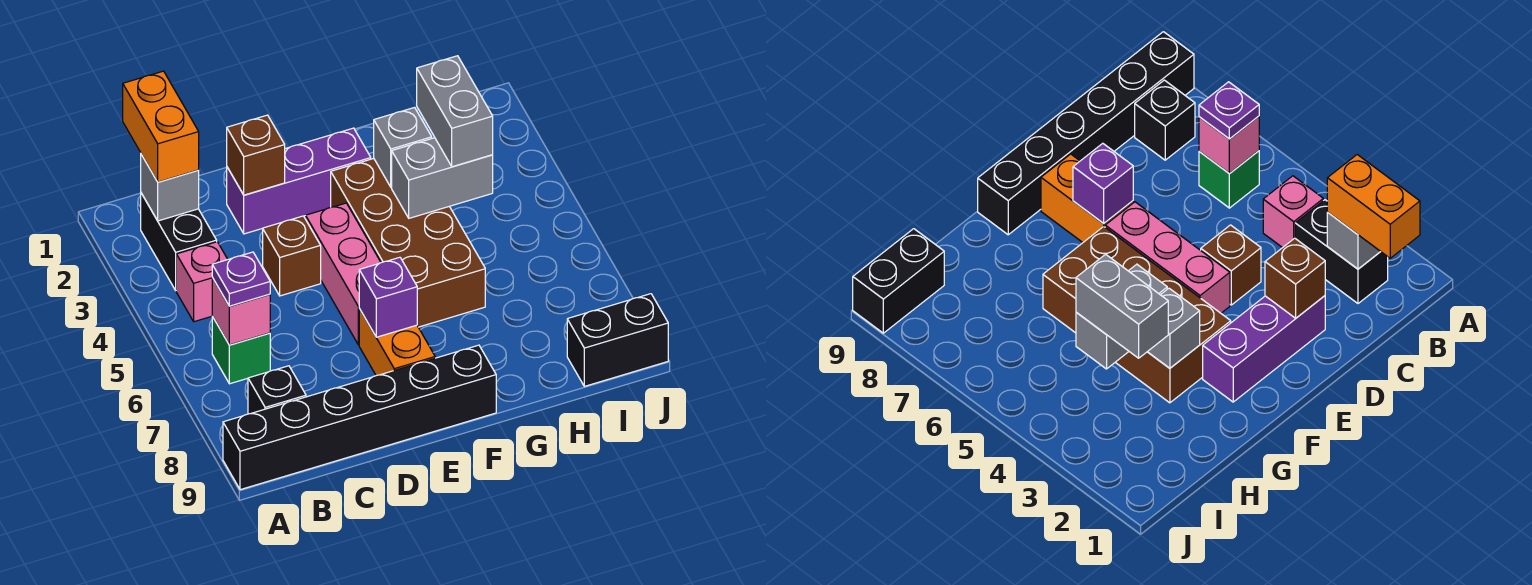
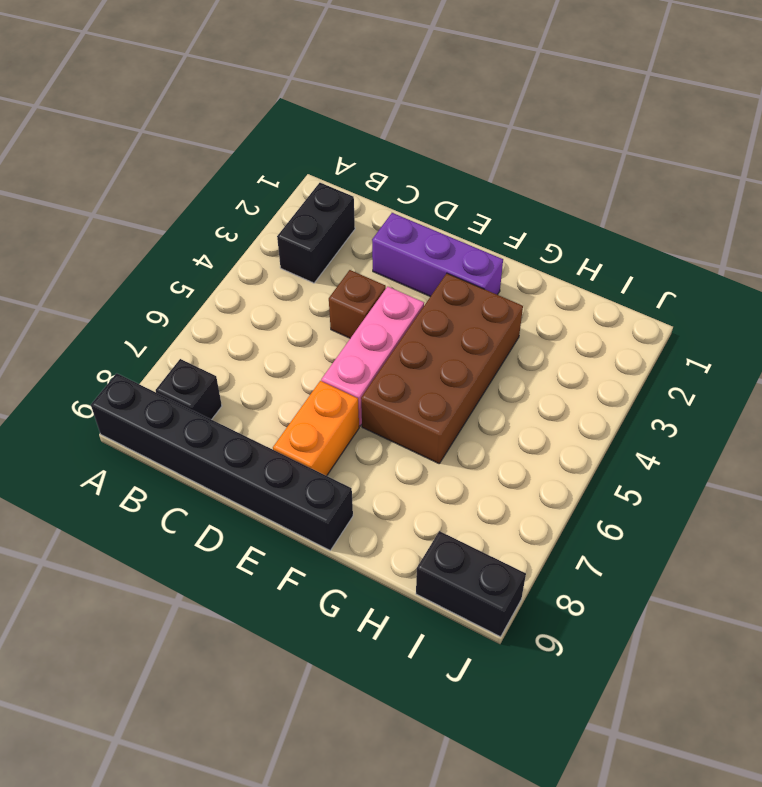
none -> pink brick B4 level 1
none -> green brick B6 level 1
none -> grey brick B2 level 2

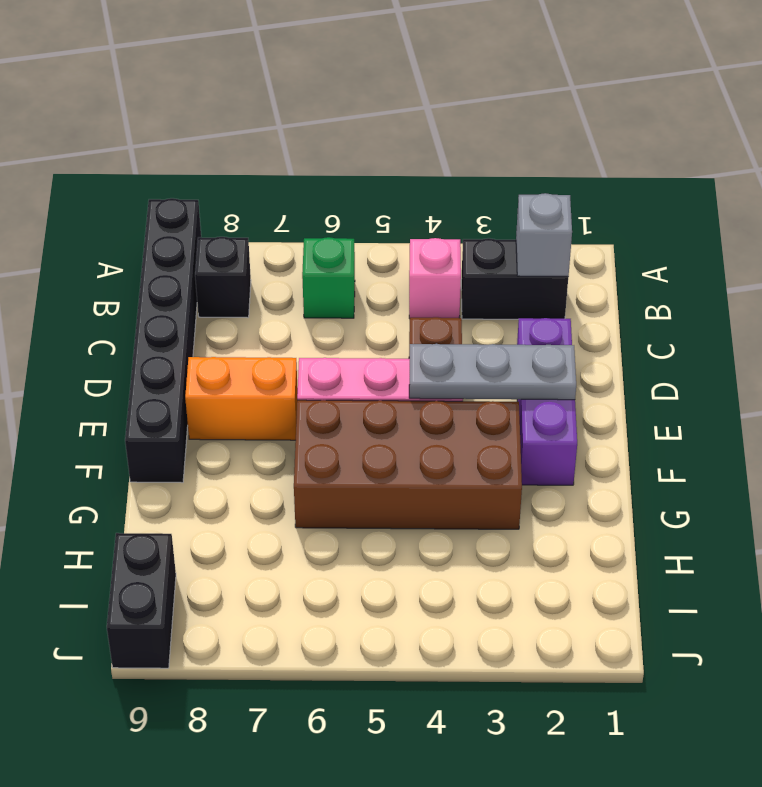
grey plate E2:E4 level 2 -> none
none -> pink brick B6 level 2
none -> brown brick D2 level 2
none -> purple brick E7 level 2

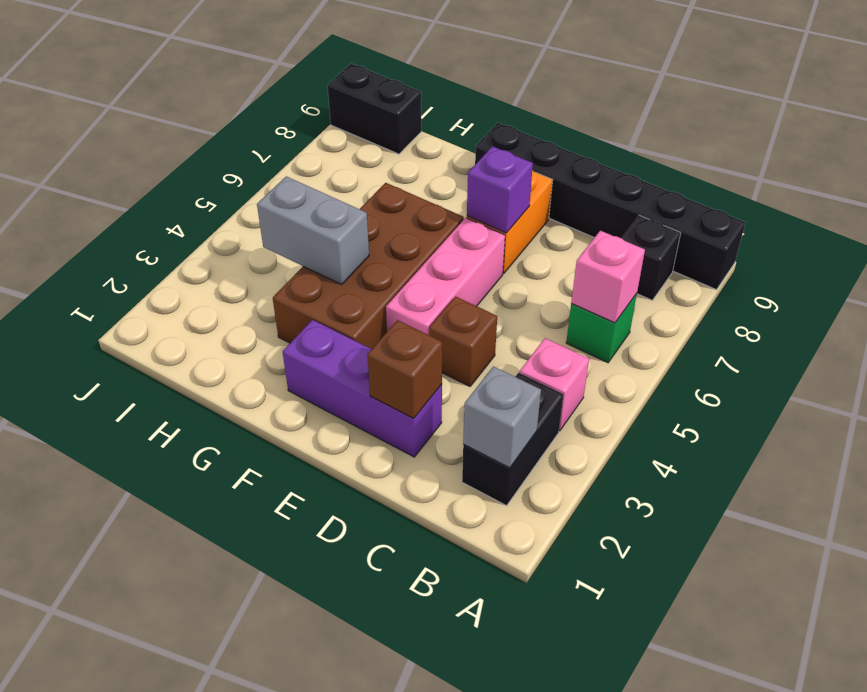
none -> grey brick G3 level 2
none -> orange brick B1:B2 level 3
none -> purple plate B6 level 3

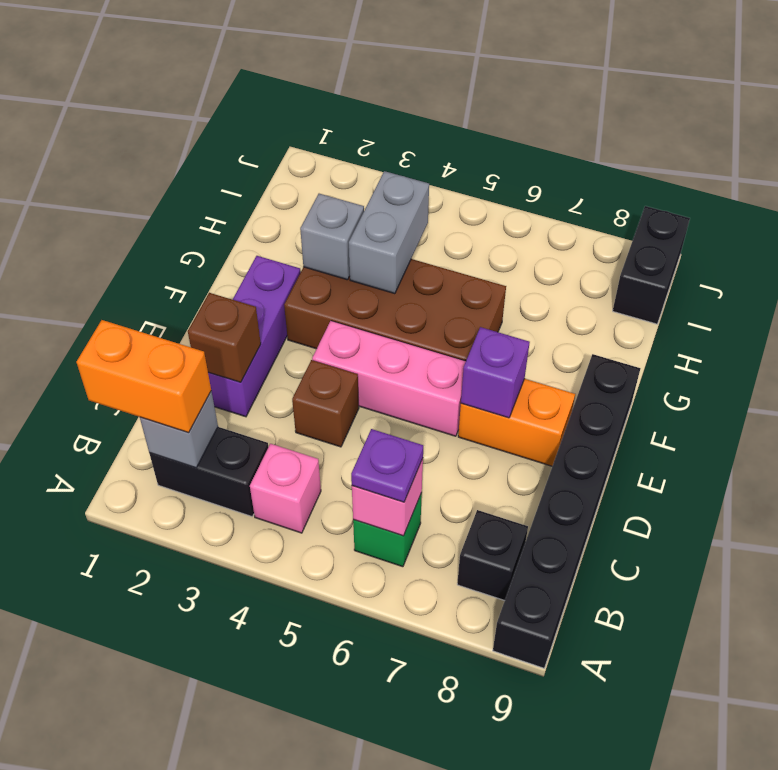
none -> grey brick H3:H4 level 3

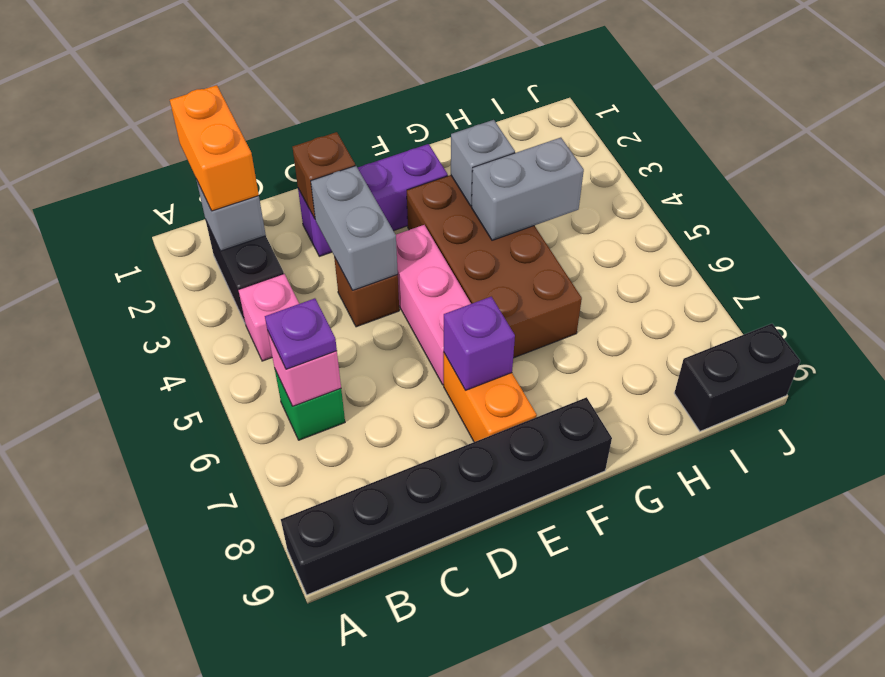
grey brick D3:D4 level 2 -> grey brick H3:H4 level 3
none -> black brick B8 level 1

